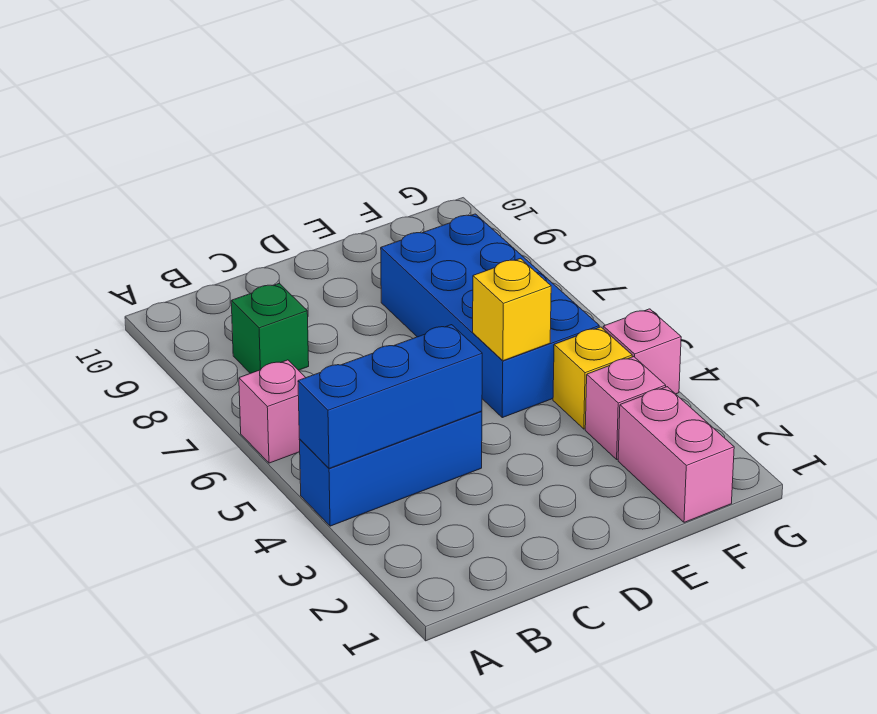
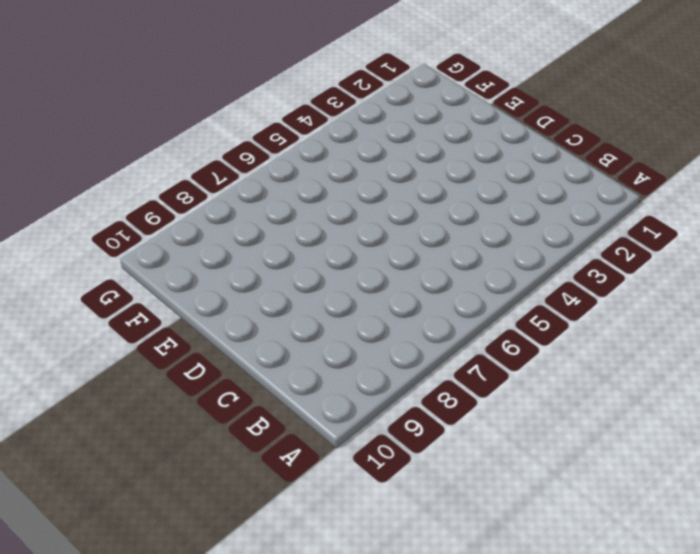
none -> blue brick A4:C4 level 1
none -> pink brick A6 level 1

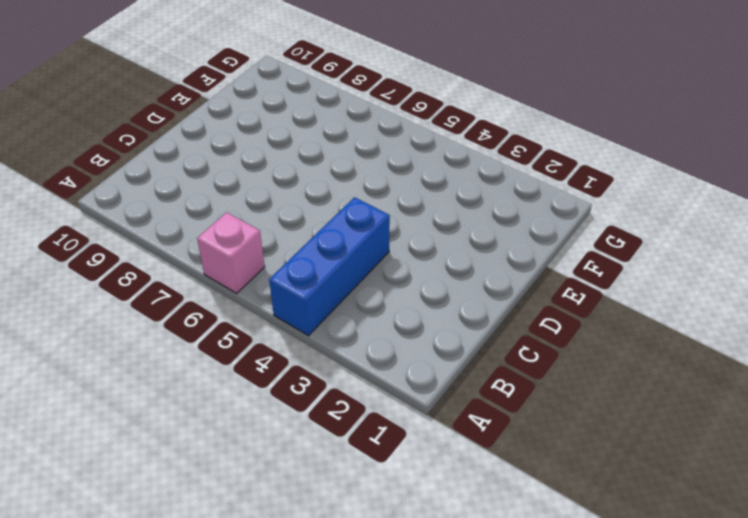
none -> green brick B8 level 1
none -> blue brick E5:F8 level 1

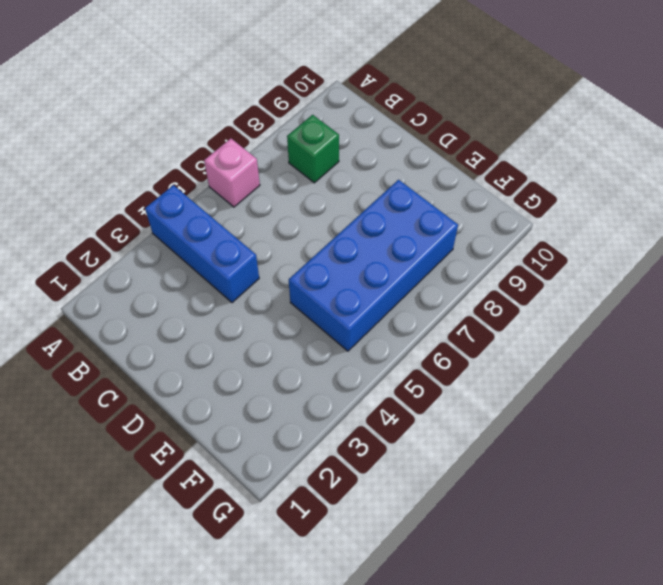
none -> pink brick F1:F2 level 1
none -> pink brick F3 level 1

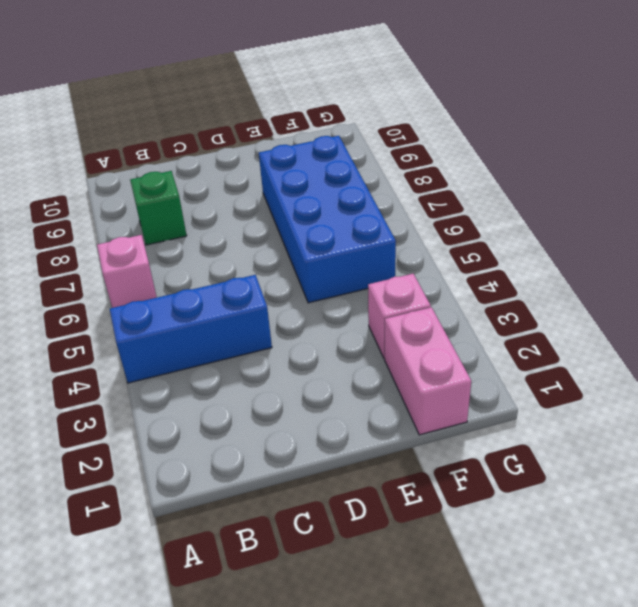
none -> yellow brick F4 level 1
none -> pink brick G4 level 1

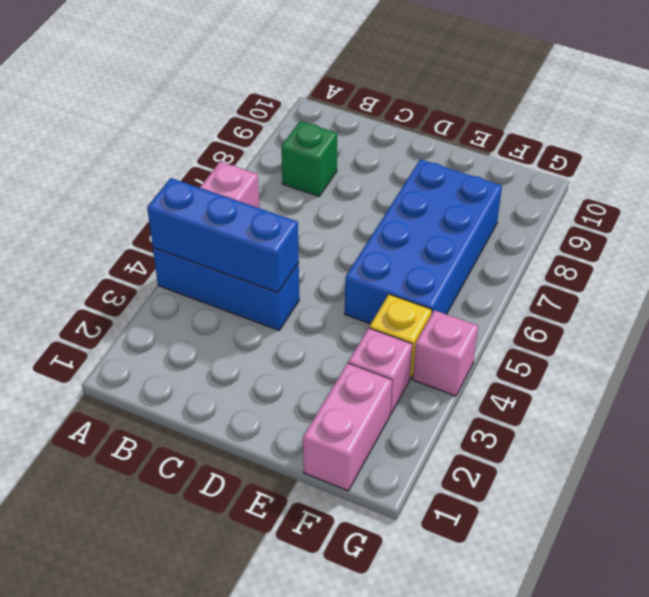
none -> yellow brick E5 level 2

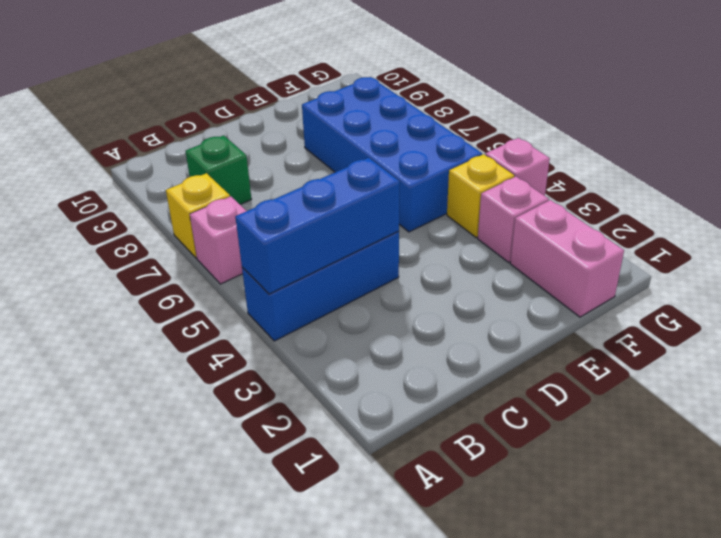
yellow brick A7 level 1 -> yellow brick E5 level 2

